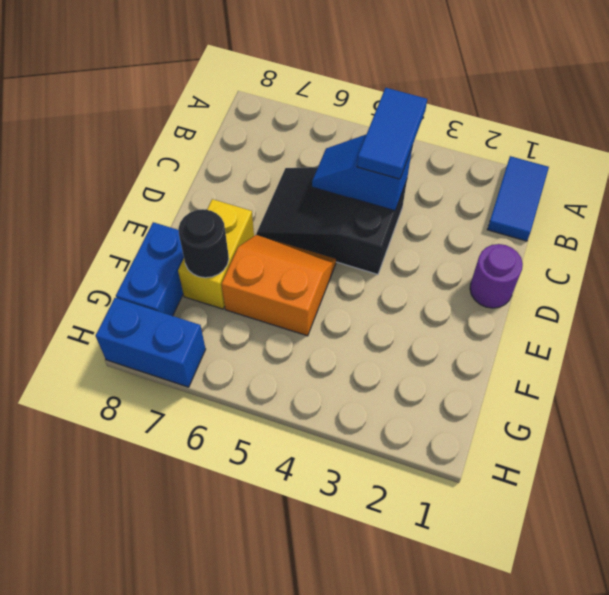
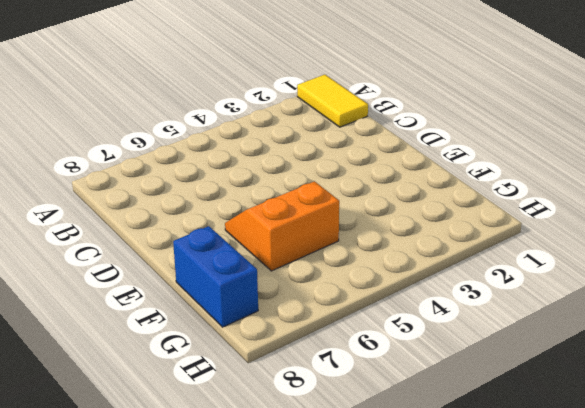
yellow tile A1:B1 level 1 -> blue tile A1:B1 level 1
none -> black slope C4:D6 level 1 top 4
none -> purple round brick D1 level 1

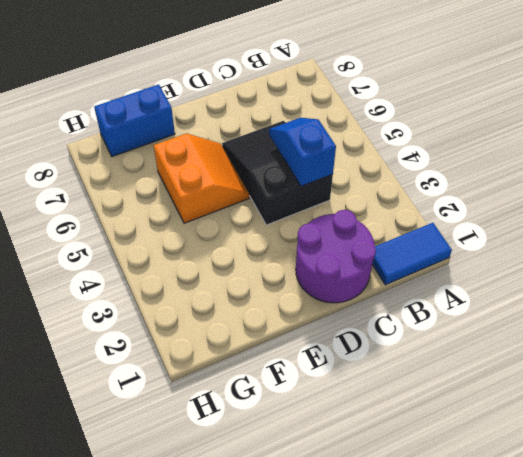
purple round brick C1:D2 level 1 -> purple round brick D1 level 1
none -> yellow brick E7:F7 level 1
none -> blue brick H7:H8 level 1

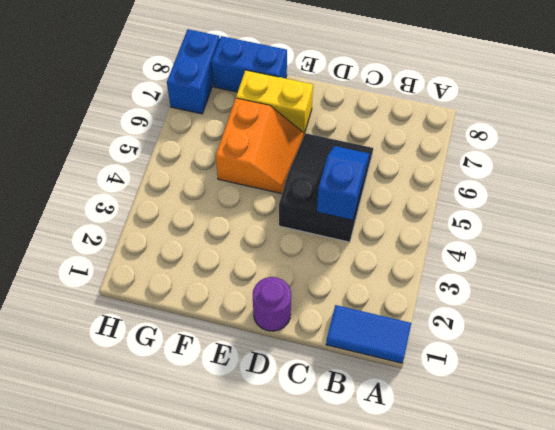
none -> black round brick F7 level 2
none -> blue tile B4:C4 level 3

